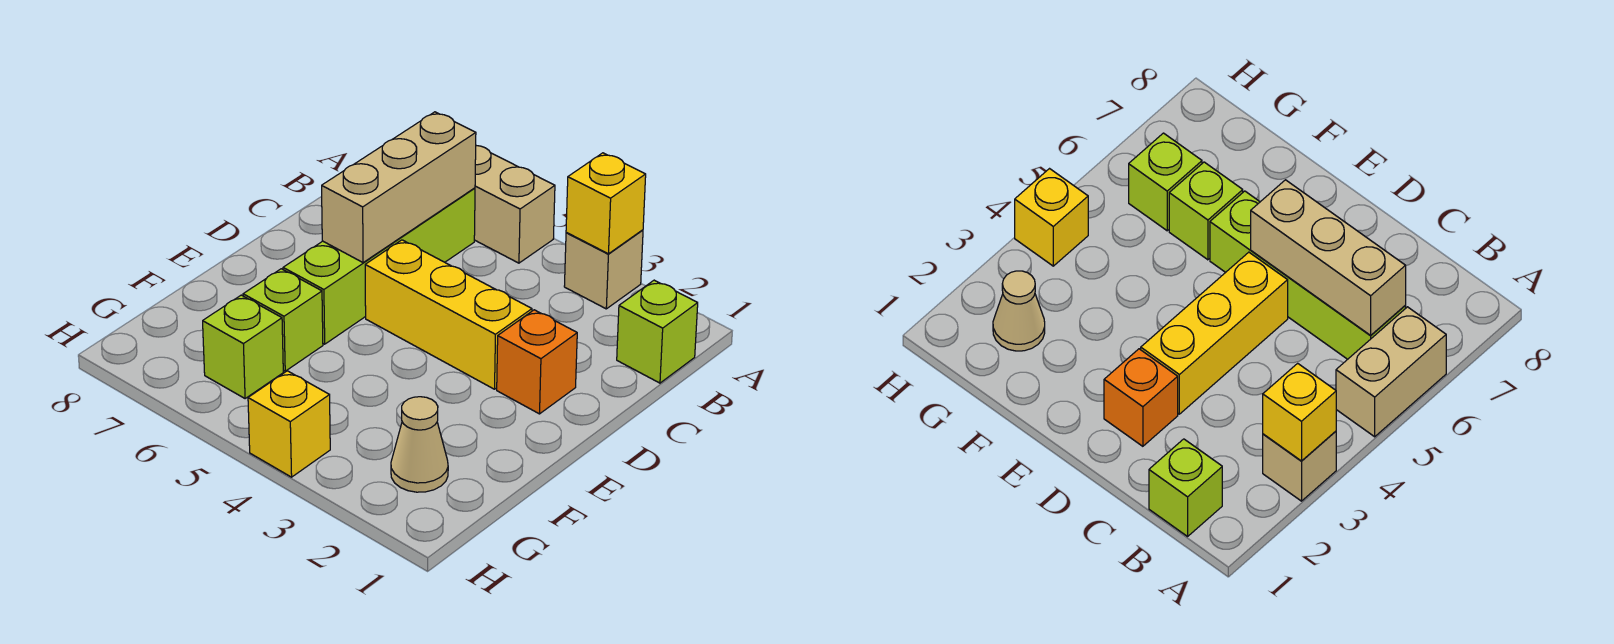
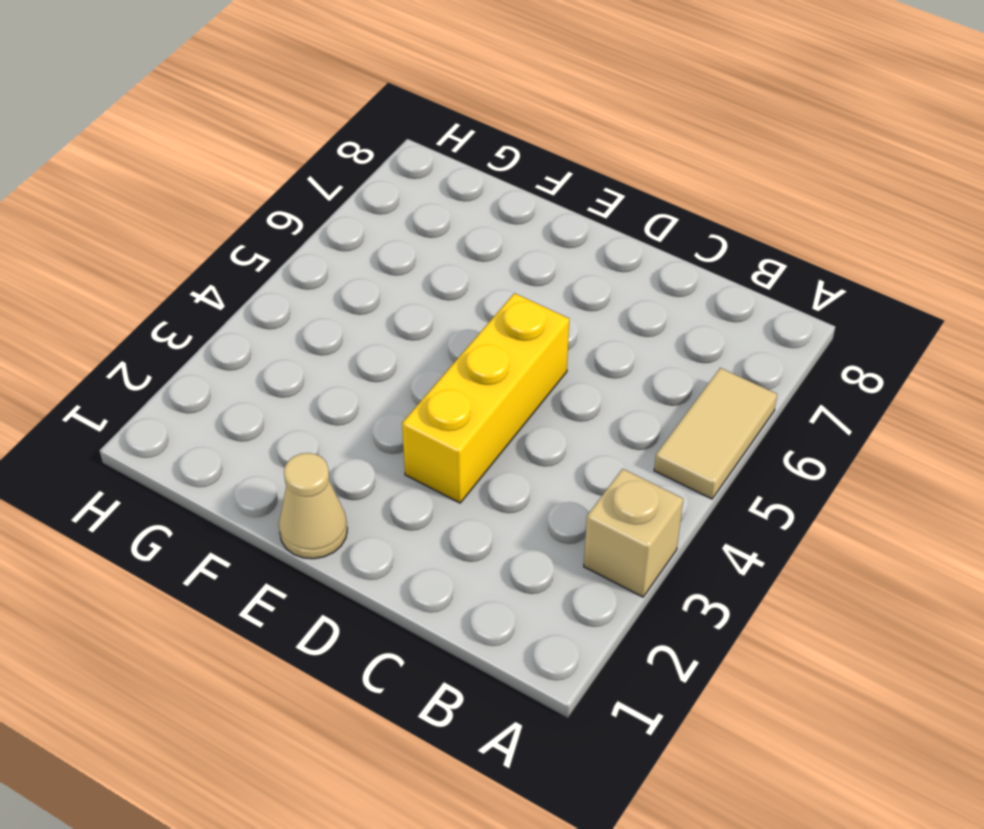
tan tile A5:A6 level 1 -> tan brick A5:A6 level 1
tan cone E1 level 1 -> tan cone G2 level 1
none -> lime brick B1 level 1
none -> lime brick B6:E6 level 1
none -> orange brick D2 level 1

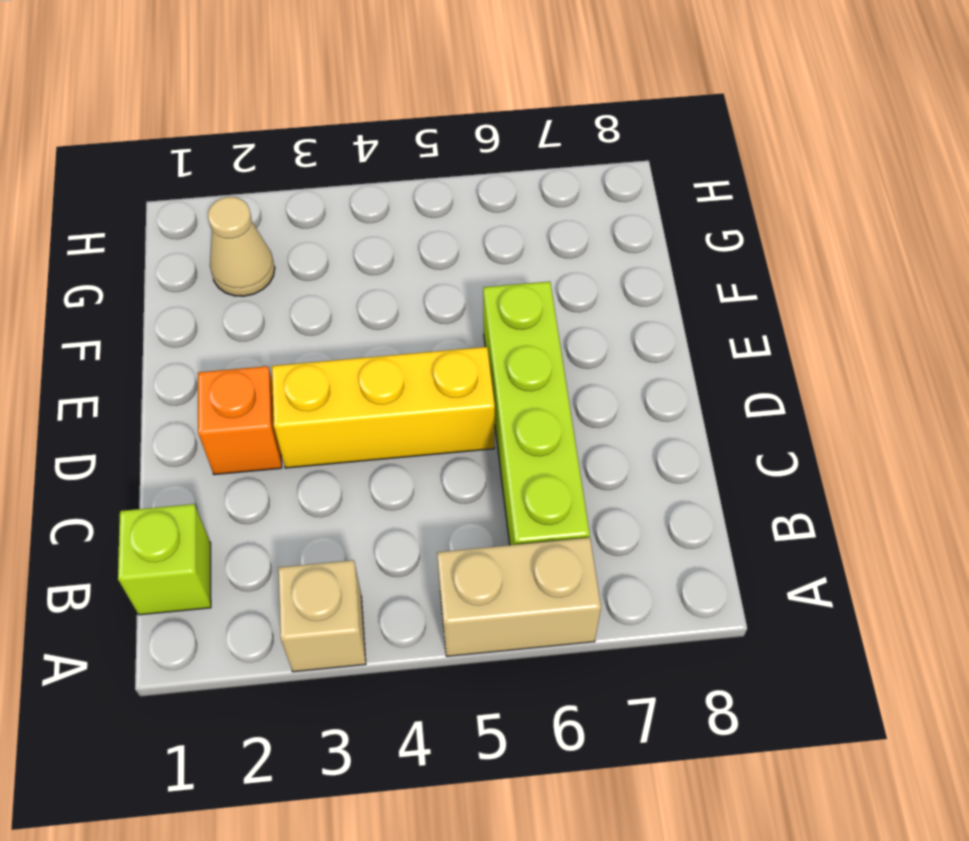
none -> lime brick F6 level 1
none -> lime brick G6 level 1
none -> yellow brick H4 level 1

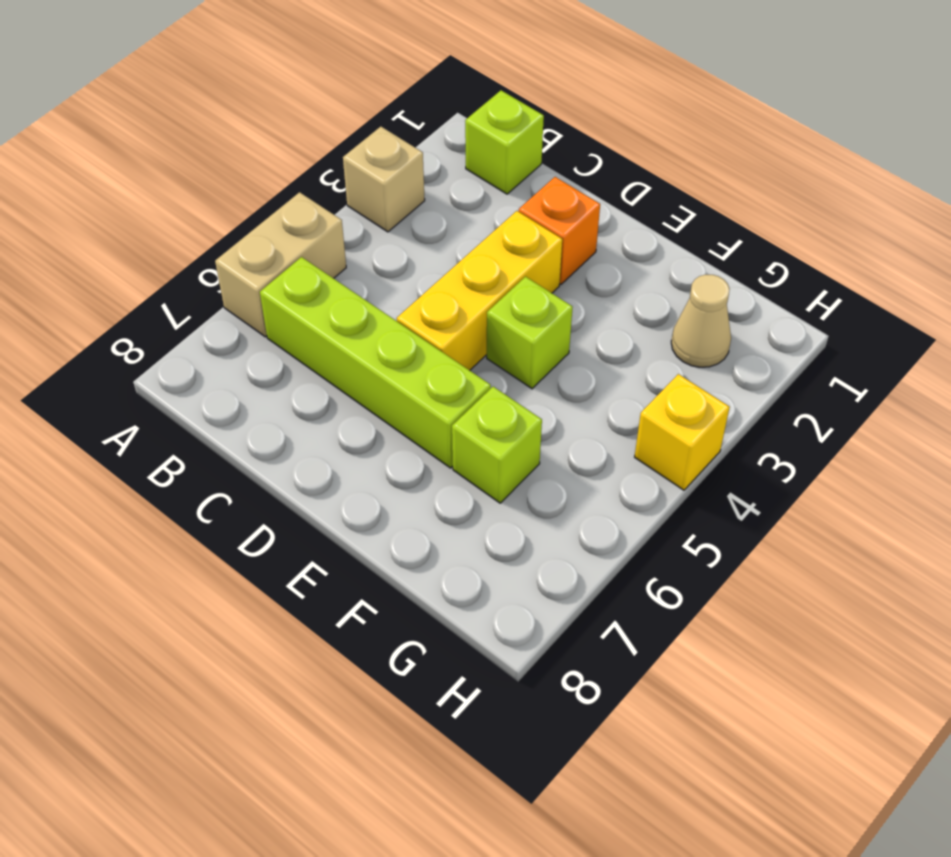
lime brick E4 level 1 -> lime brick G6 level 1
none -> yellow brick A3 level 2
none -> tan brick B6:D6 level 2

